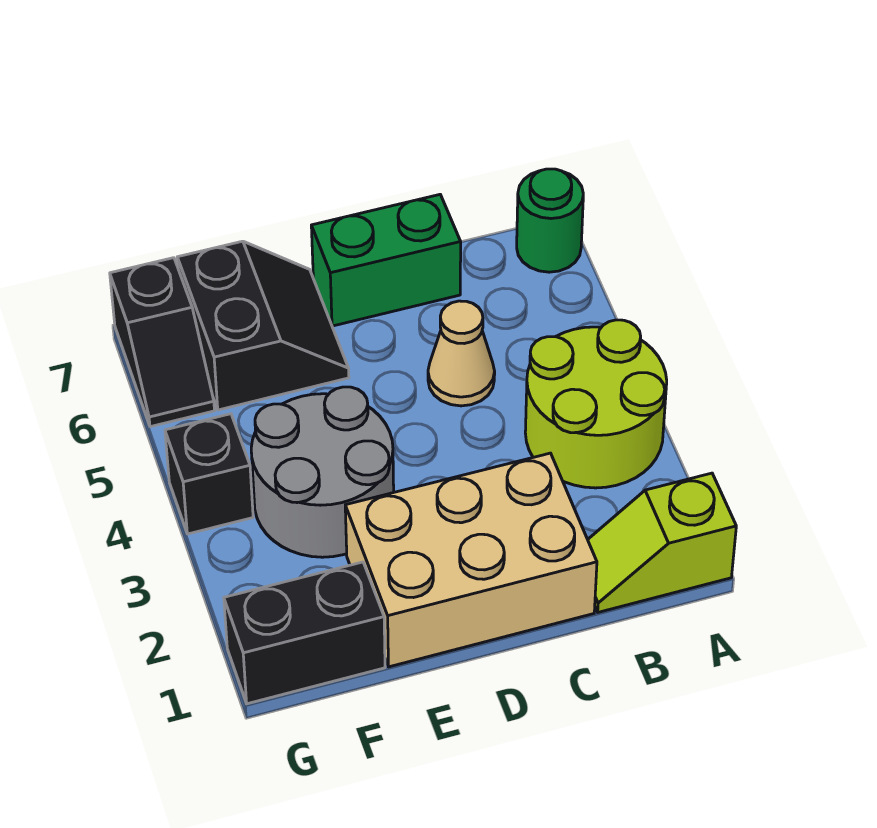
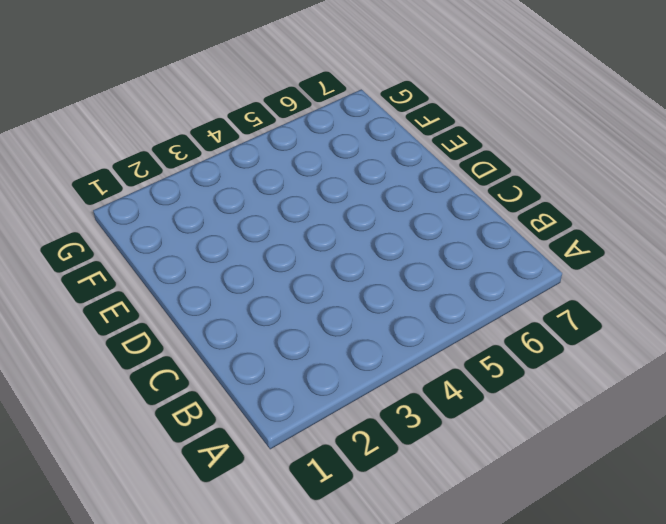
none -> lime slope A1:B1 level 1 top A
none -> lime round brick A3:B4 level 1

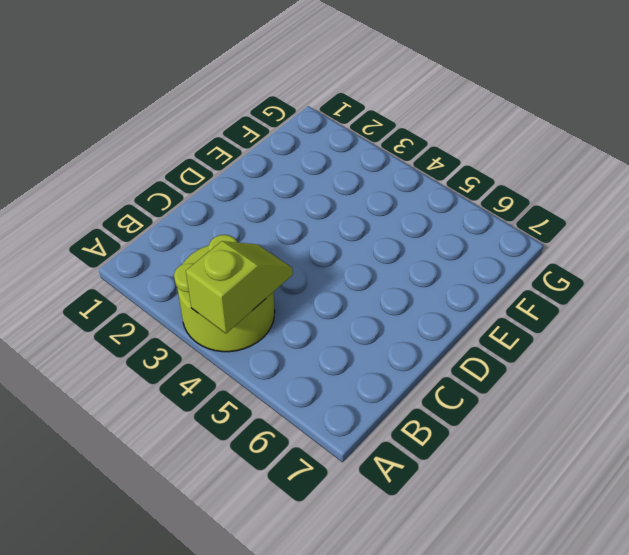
lime slope A4:B4 level 2 top A -> lime slope A1:B1 level 1 top A
none -> green round brick A7 level 1
none -> tan brick C1:E2 level 1

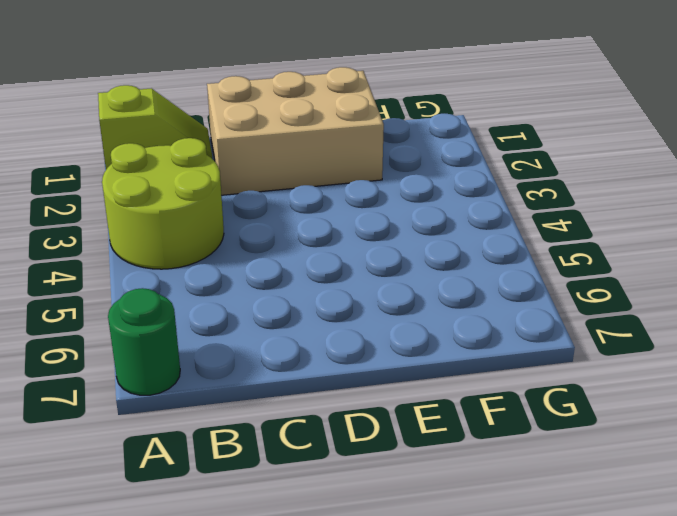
none -> tan cone C5 level 1
none -> green brick C7:D7 level 1

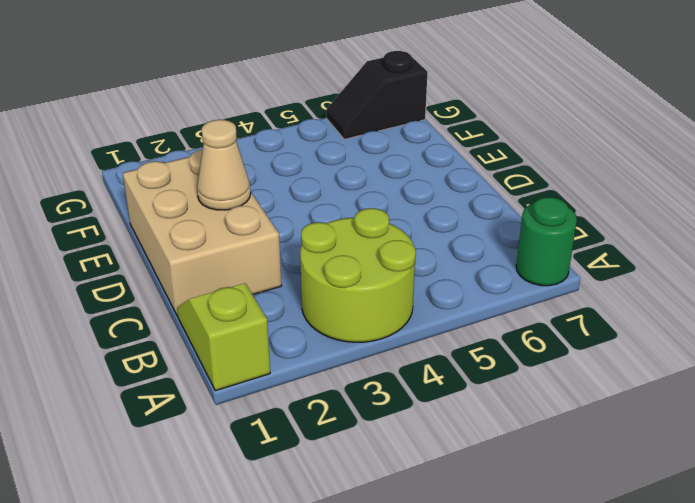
tan cone D2 level 2 -> tan cone C5 level 1
none -> green brick C7:D7 level 1
none -> grey round brick E3:F4 level 1

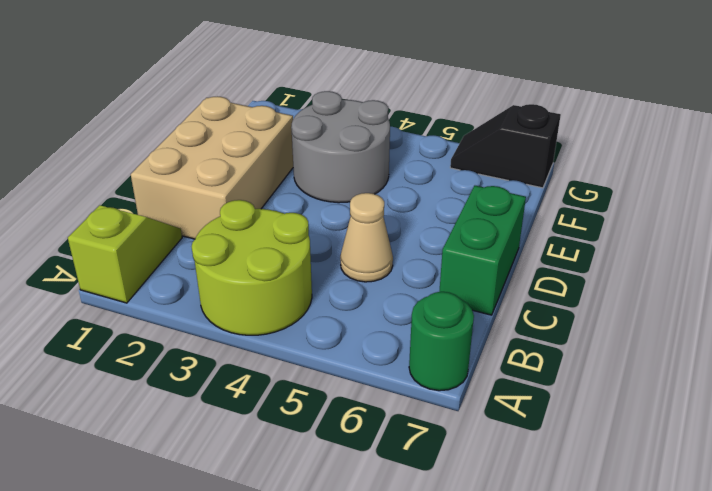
none -> black slope E6:F7 level 1 top F
none -> black brick F1:G1 level 1

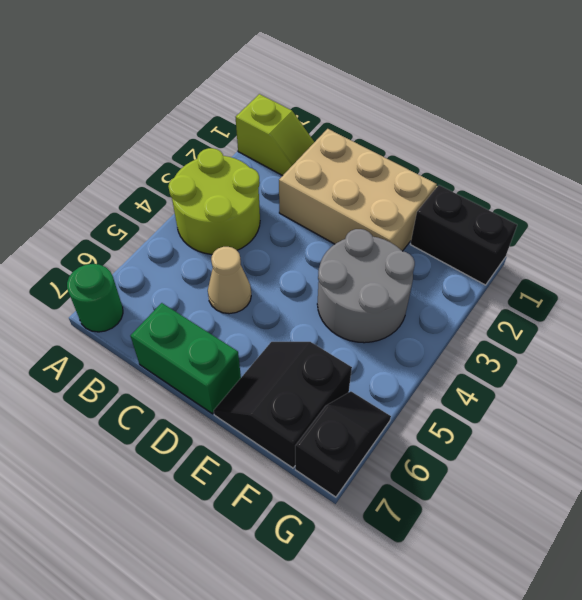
none -> black brick G4 level 1

